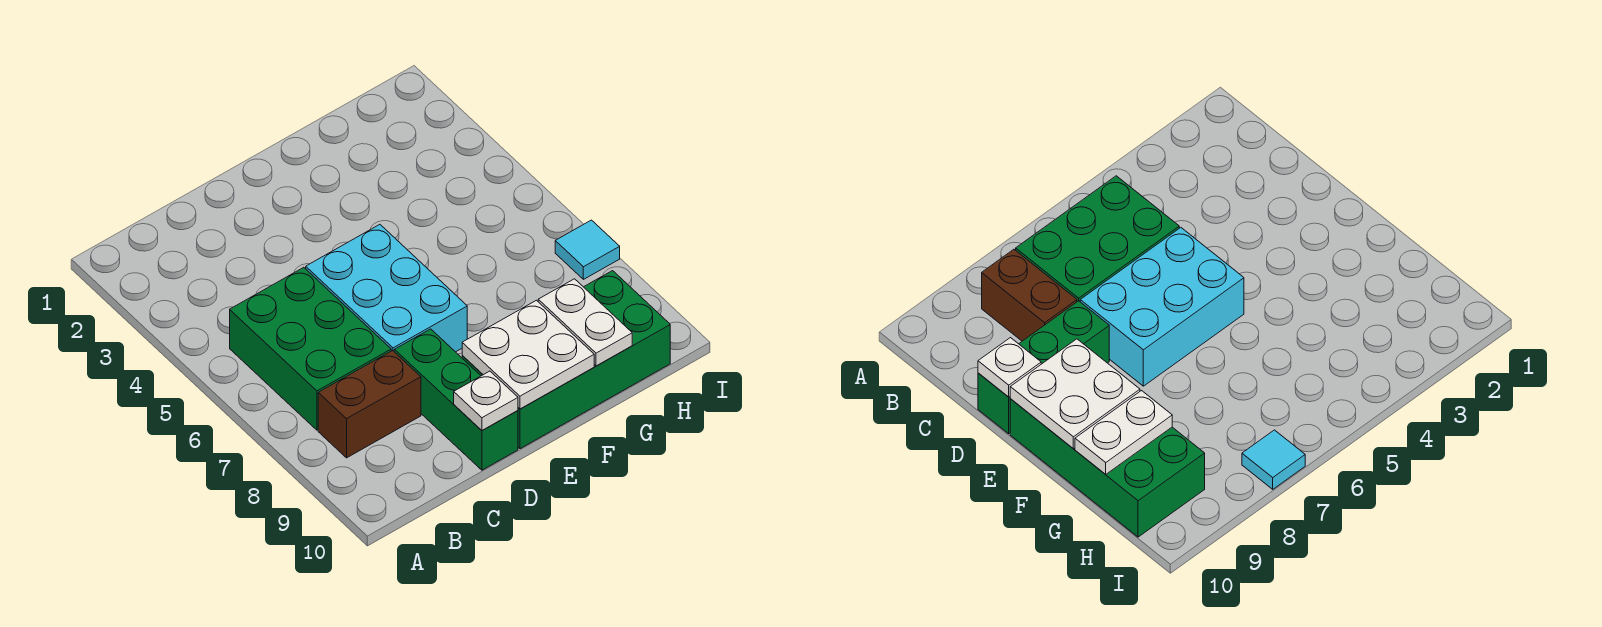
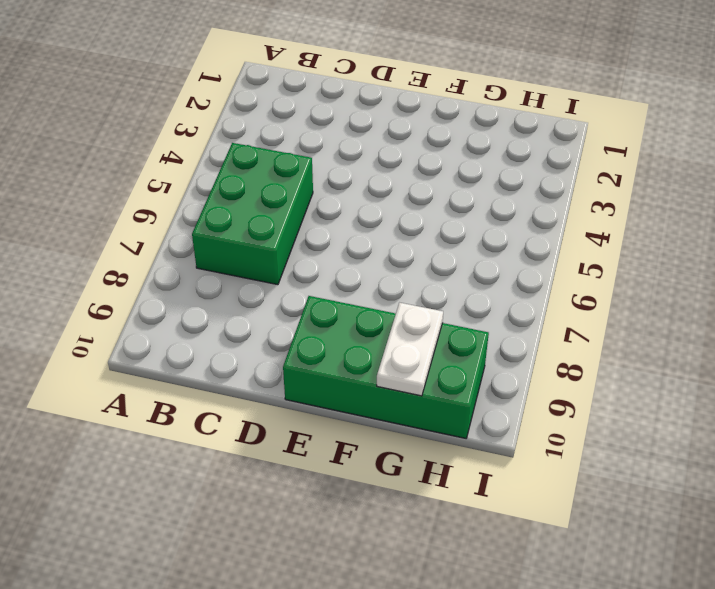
none -> brown brick B8:C8 level 1
none -> cyan brick D5:E7 level 1

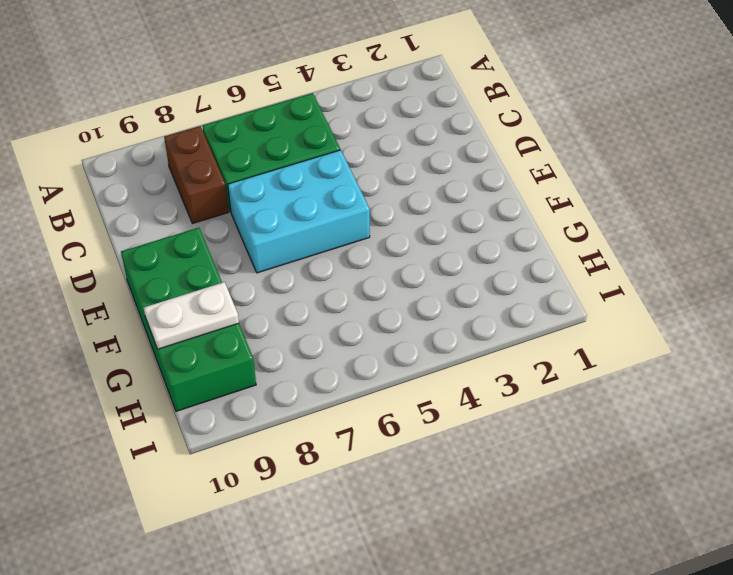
none -> green brick D8:D10 level 1
none -> cyan tile I7 level 1

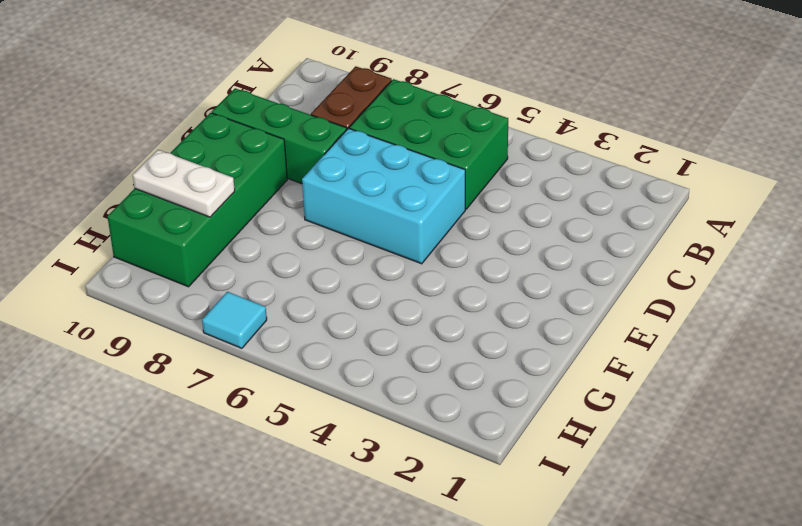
none -> white plate D10 level 2
none -> white plate E9:F10 level 2

